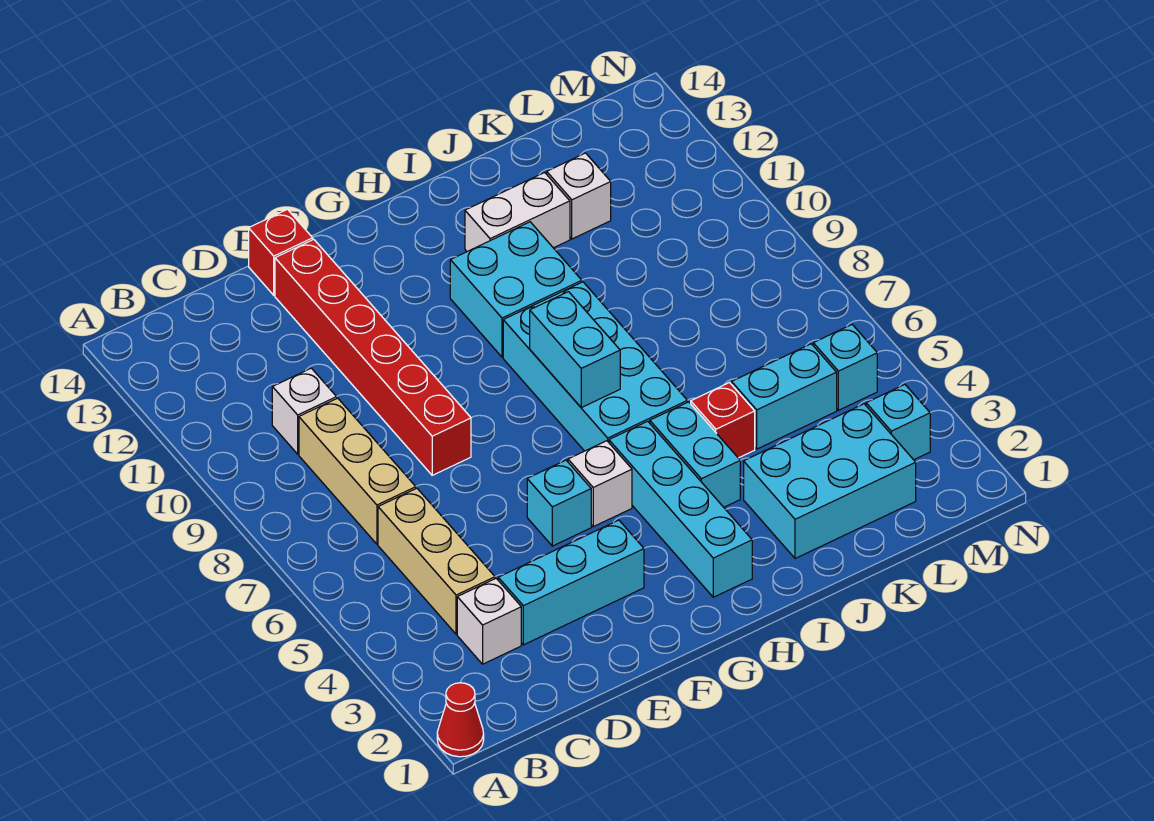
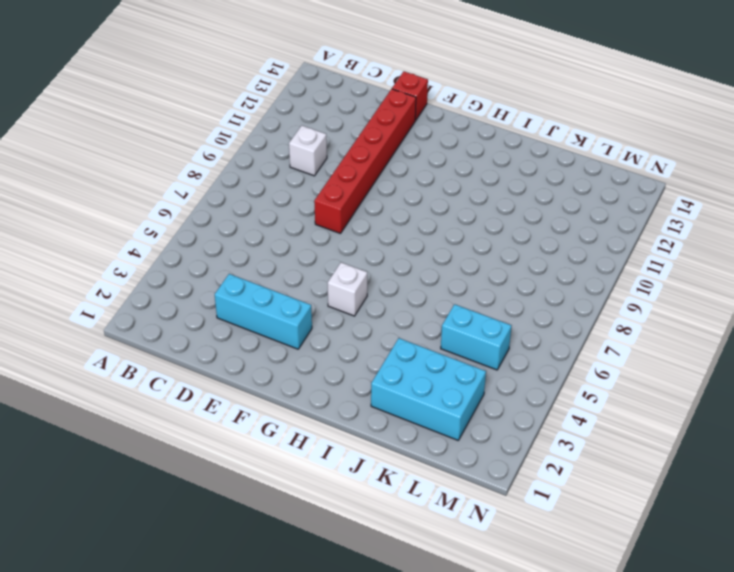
none -> red cone A1 level 1
none -> white brick C3 level 1
none -> tan brick C4:C6 level 1

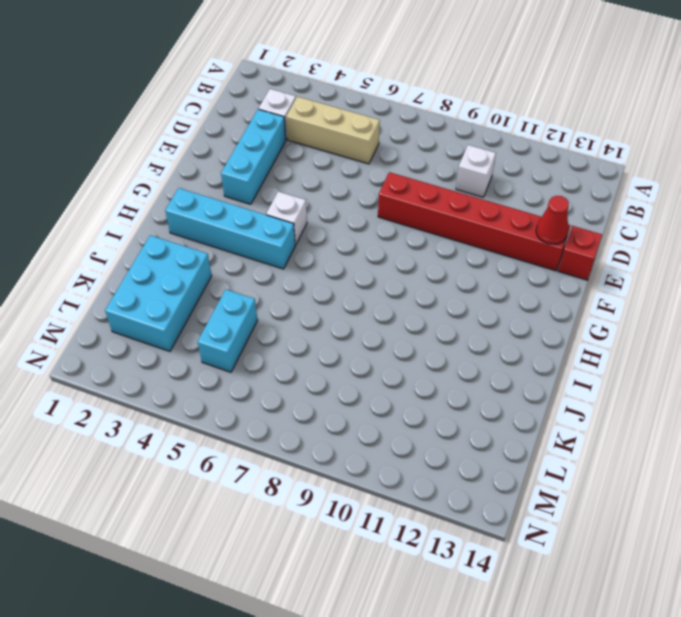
red cone E13 level 2 -> red cone A1 level 1
none -> tan brick C7:C9 level 1
none -> cyan brick F5 level 1
none -> cyan brick H6:I9 level 1

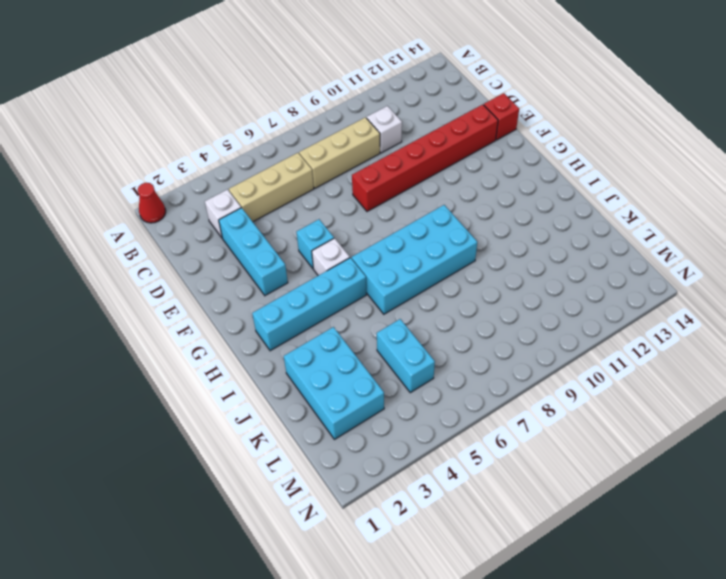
none -> cyan brick H10:I11 level 1
none -> cyan brick I4:I5 level 1
none -> white brick I12:J12 level 1

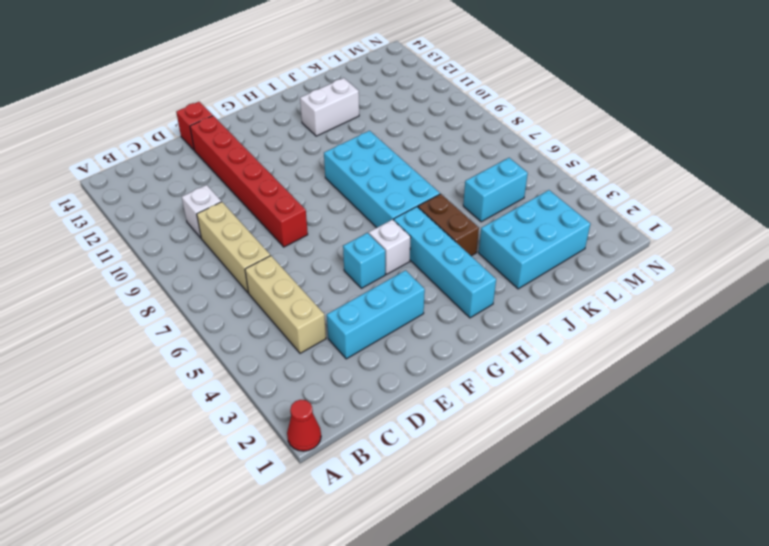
brown brick I4:I5 level 1 -> cyan brick I4:I5 level 1
none -> white brick C3 level 1
none -> cyan brick H10:I11 level 1
none -> red brick J5 level 1

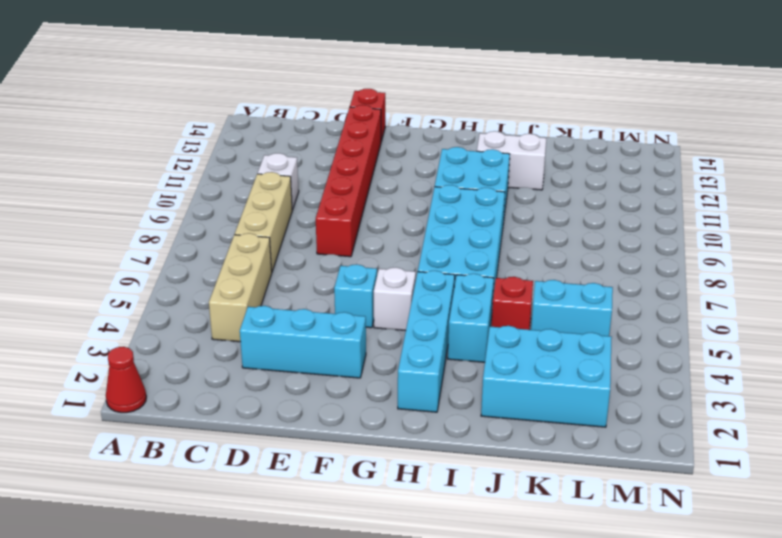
none -> white brick C3 level 1
none -> white brick K12 level 1
none -> cyan brick M3 level 1

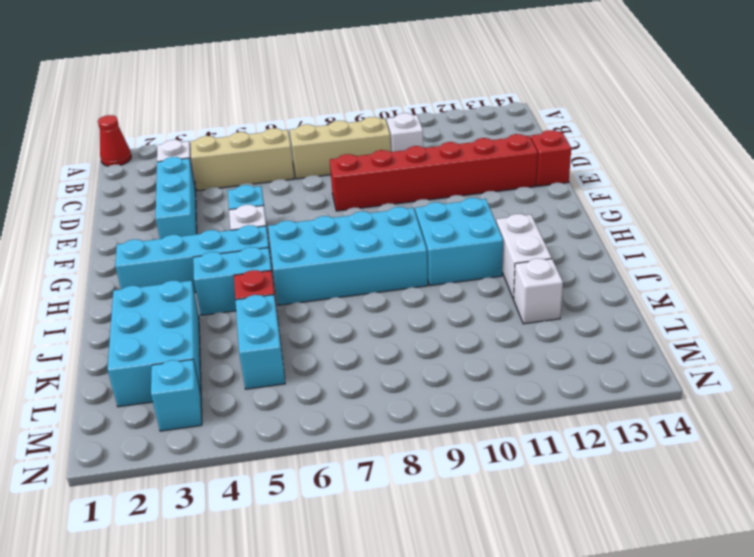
none -> cyan brick M5 level 1
none -> cyan brick H7:H8 level 2

